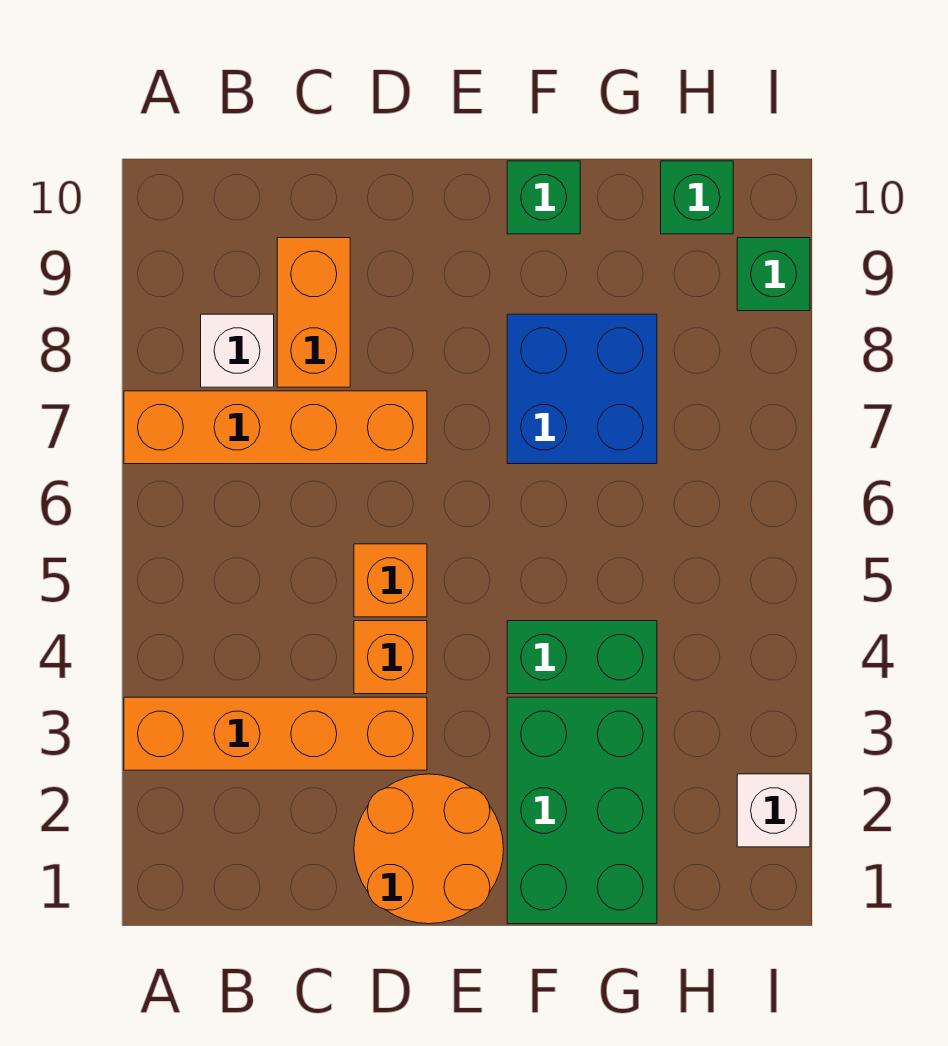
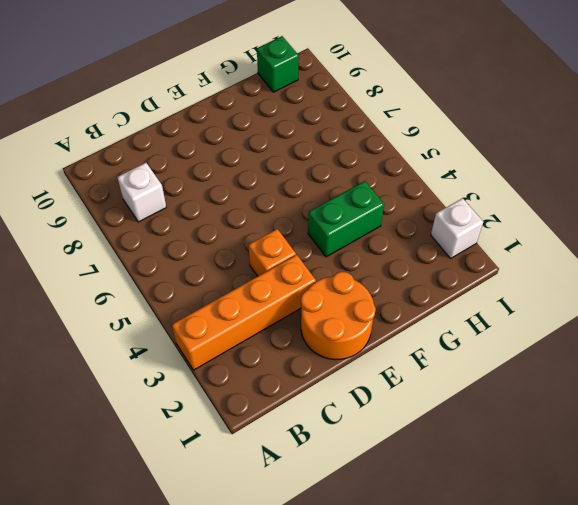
none -> orange brick A7:D7 level 1
none -> orange brick C8:C9 level 1
none -> orange brick D5 level 1

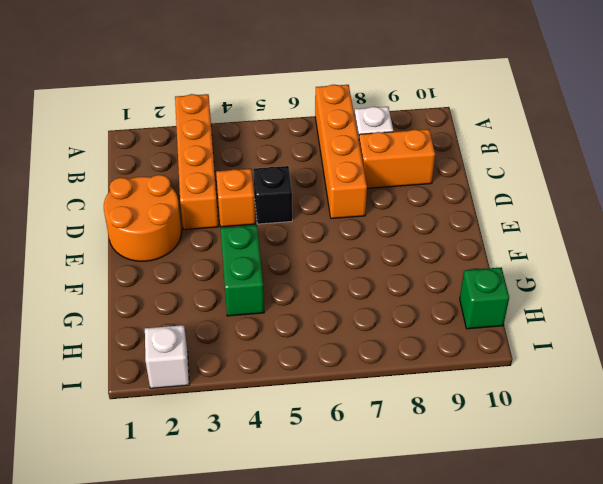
black brick D5 level 1 -> orange brick D5 level 1
none -> green brick F1:G3 level 1
none -> blue brick F7:G8 level 1
none -> green brick F10 level 1

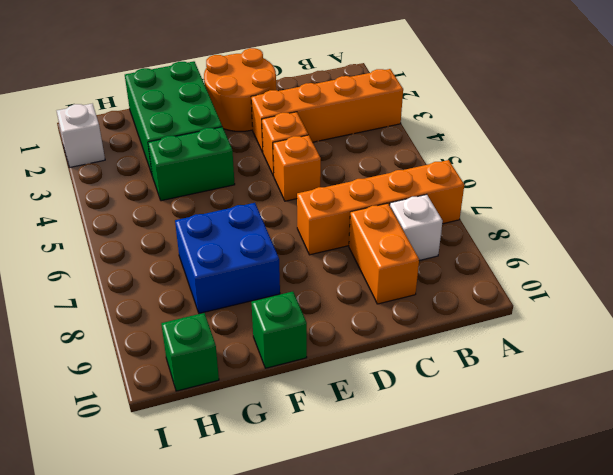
none -> green brick I9 level 1

